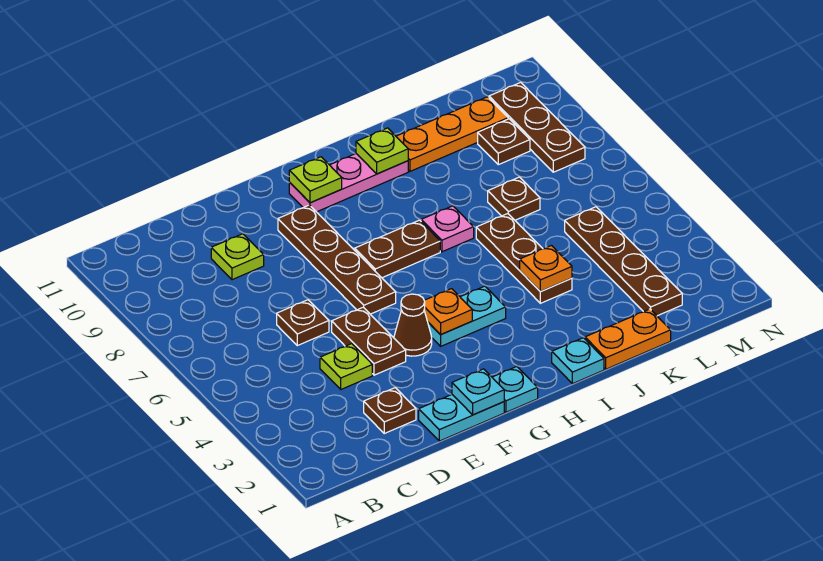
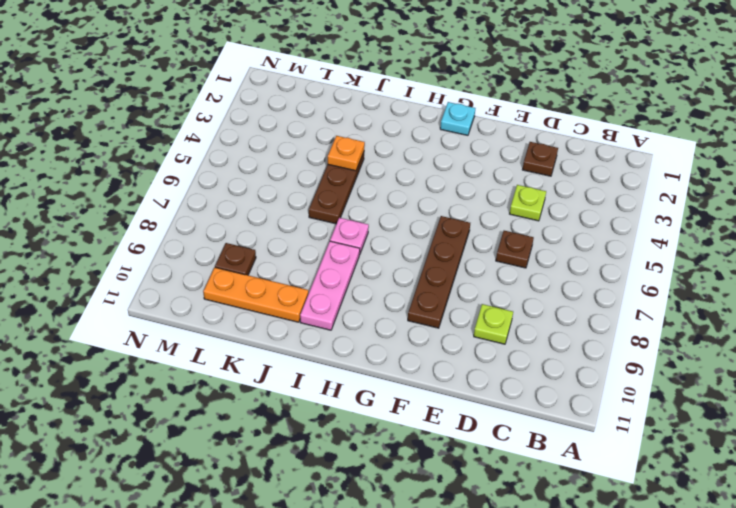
pink plate I8:I10 level 1 -> pink plate G10:I10 level 1
none -> cyan plate E1:F1 level 1
none -> brown plate E4:E5 level 1
none -> brown cone F4 level 1

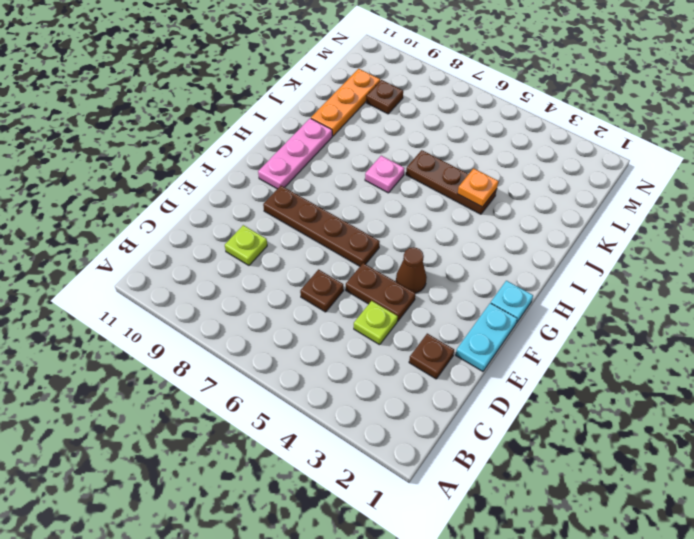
none -> cyan plate G4:H4 level 1
none -> brown plate G7:H7 level 1
none -> cyan plate I1 level 1

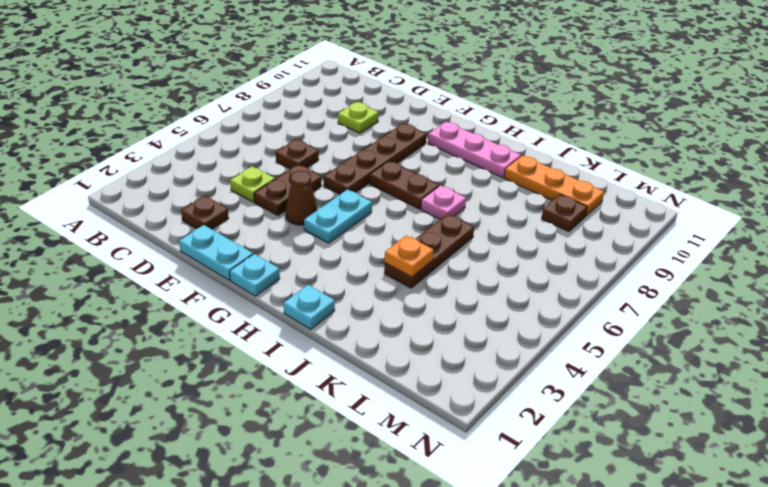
cyan plate G4:G5 level 1 -> cyan plate G4:H4 level 1
none -> orange plate J1:K1 level 1
none -> brown plate K7 level 1
none -> brown plate L2:L5 level 1

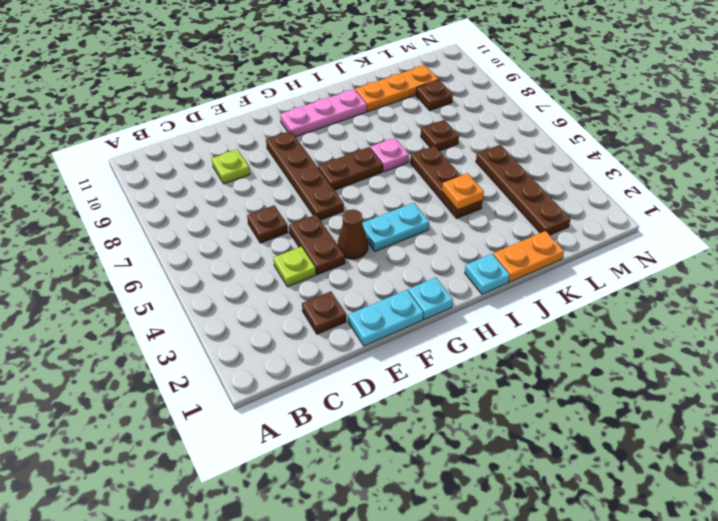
none -> brown plate M8:M10 level 1
none -> cyan plate F1 level 2
none -> orange plate G4 level 2

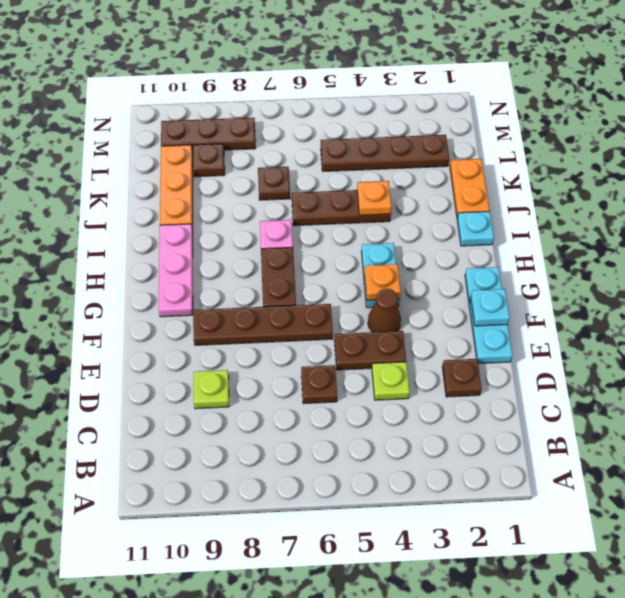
none -> lime plate G10 level 2
none -> lime plate I10 level 2

